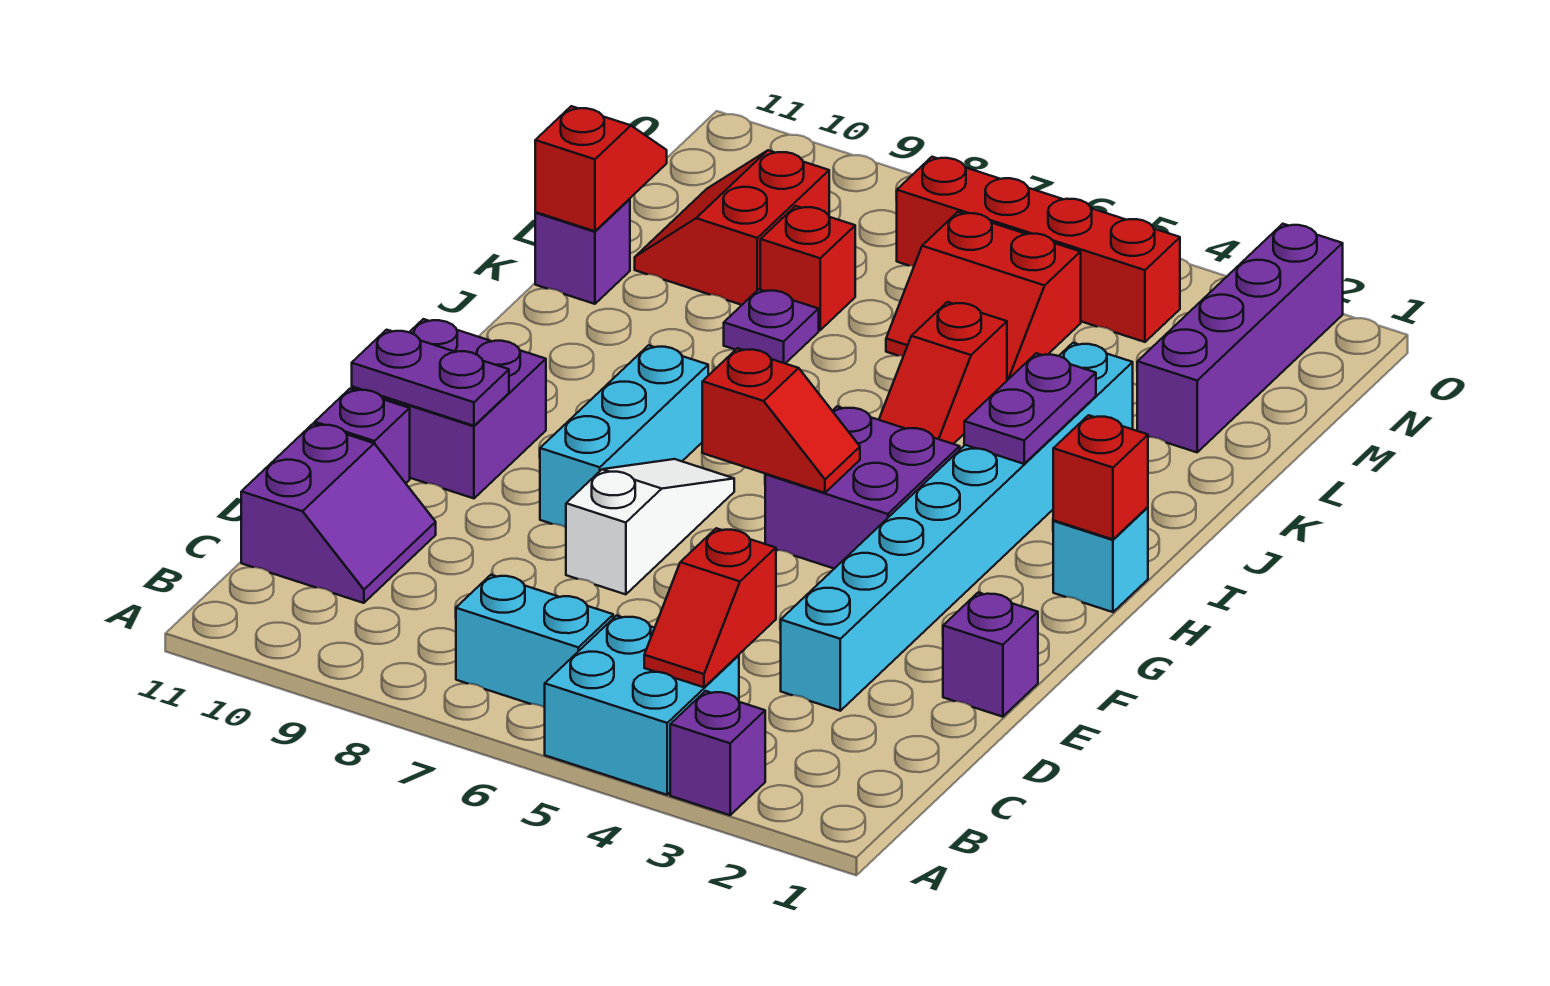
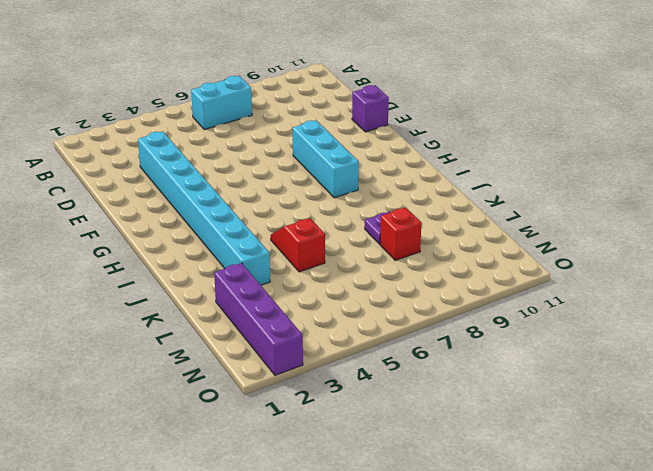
none -> purple brick A3 level 1
none -> cyan brick A4:B5 level 1
none -> purple slope C10:D11 level 1 top 11

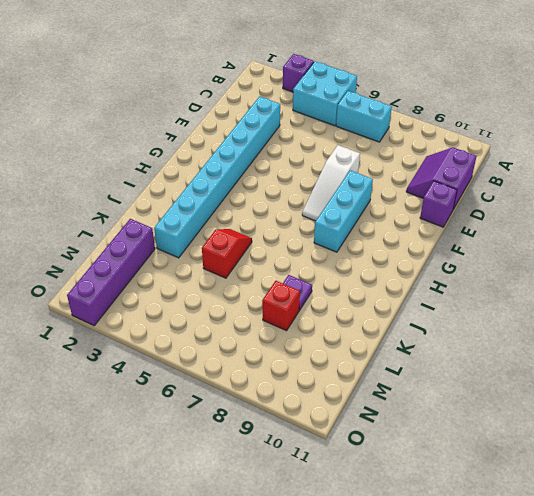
none -> purple brick E1 level 1
none -> purple brick F10:G11 level 1
none -> purple brick G4:H5 level 1

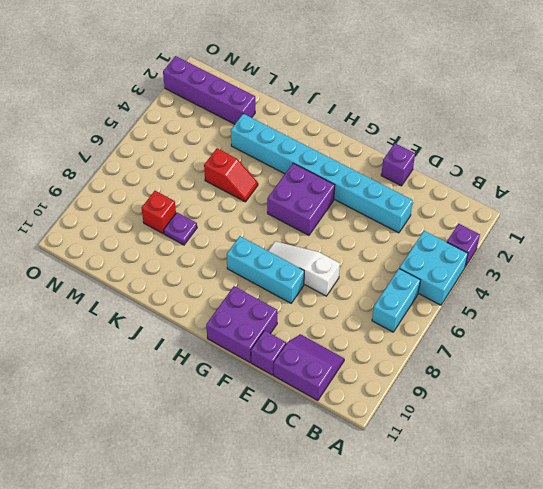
none -> cyan brick H1 level 1
none -> purple brick K11 level 1
none -> red slope L5:M6 level 1 top M

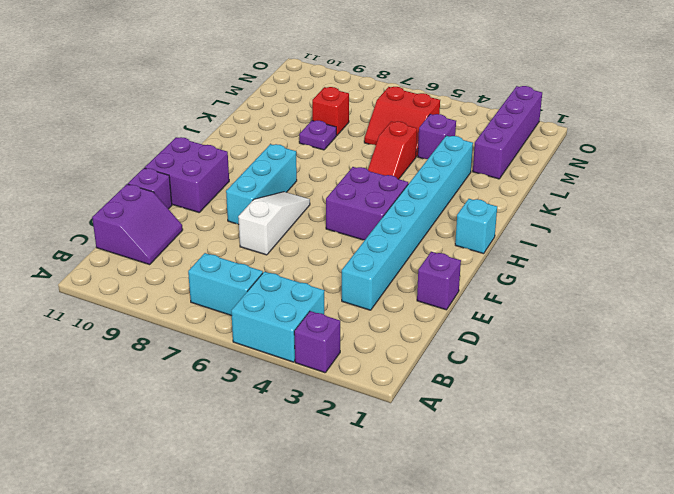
purple brick L4 level 1 -> purple brick K11 level 1
none -> red slope L9:M10 level 1 top 9
none -> red brick N4:N7 level 1
none -> red slope B4:C4 level 2 top C

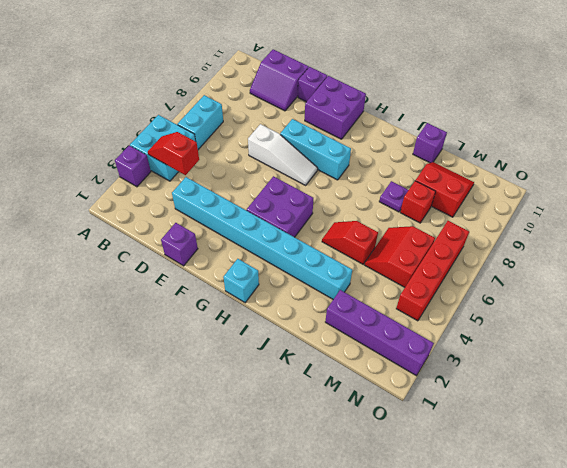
none -> purple plate F10:F11 level 2
none -> red slope G5:G6 level 2 top 6
none -> red brick H1 level 2

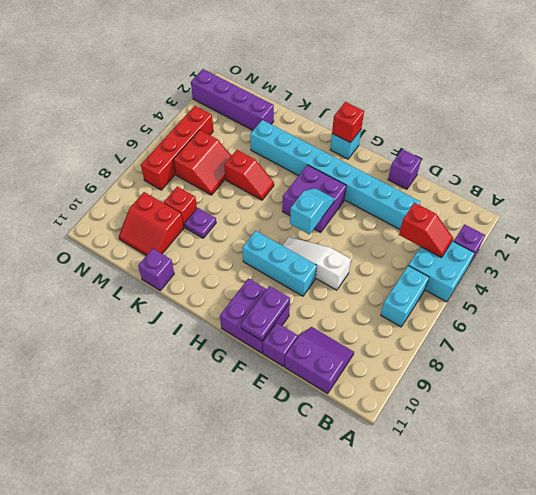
cyan slope G5:G6 level 2 top 6 -> red slope G5:G6 level 2 top 6
none -> purple plate I3:J3 level 2
none -> red slope K11:L11 level 2 top K

